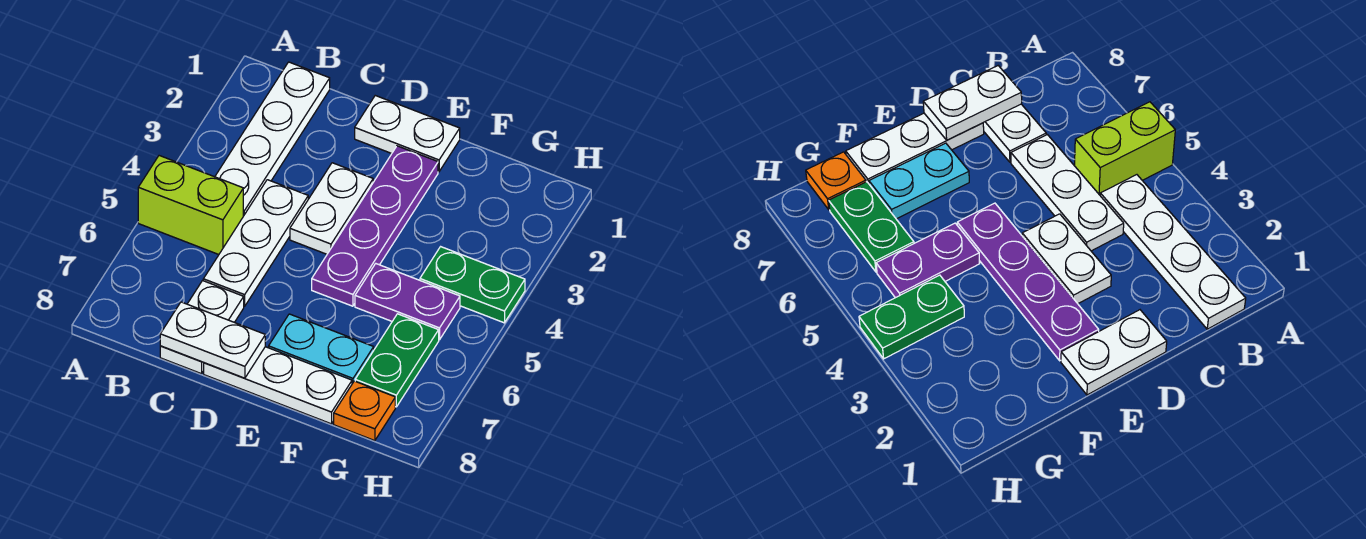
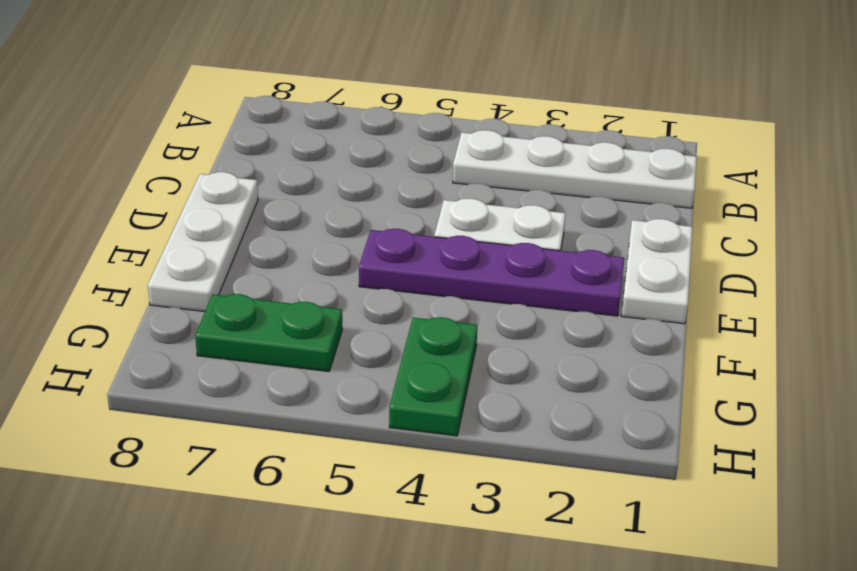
none -> lime brick A5:B5 level 1
none -> white plate C4:C6 level 1
none -> white plate C7:C8 level 1

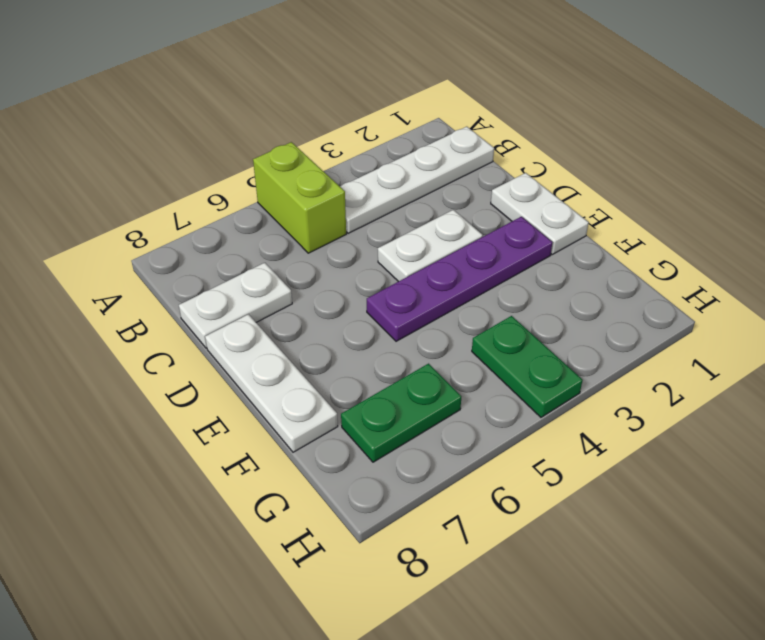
none -> white plate C4:C6 level 1
none -> cyan plate E7:F7 level 1
none -> purple plate F5:G5 level 1

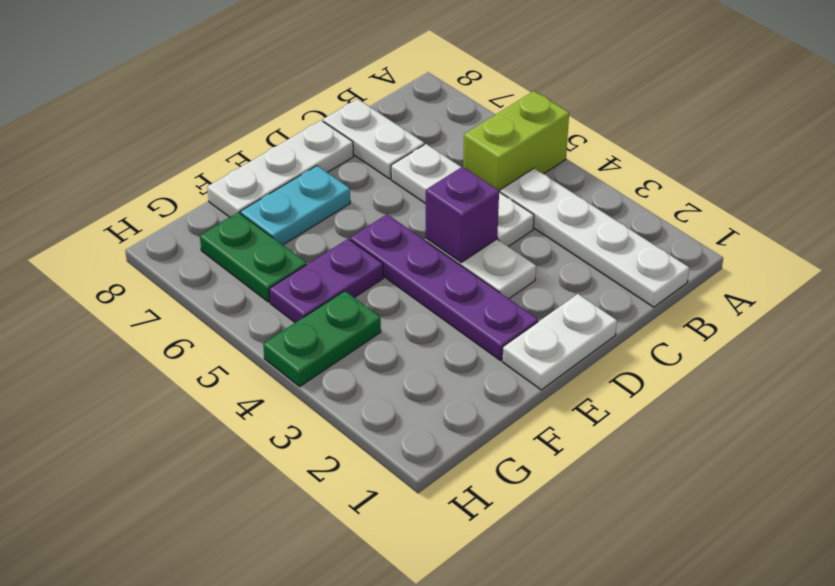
purple brick D4 level 2 -> none
none -> orange plate G8 level 1
none -> white plate C8:D8 level 2

